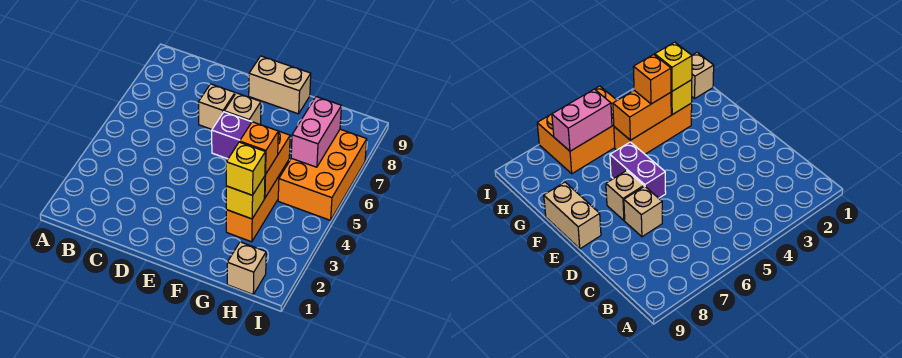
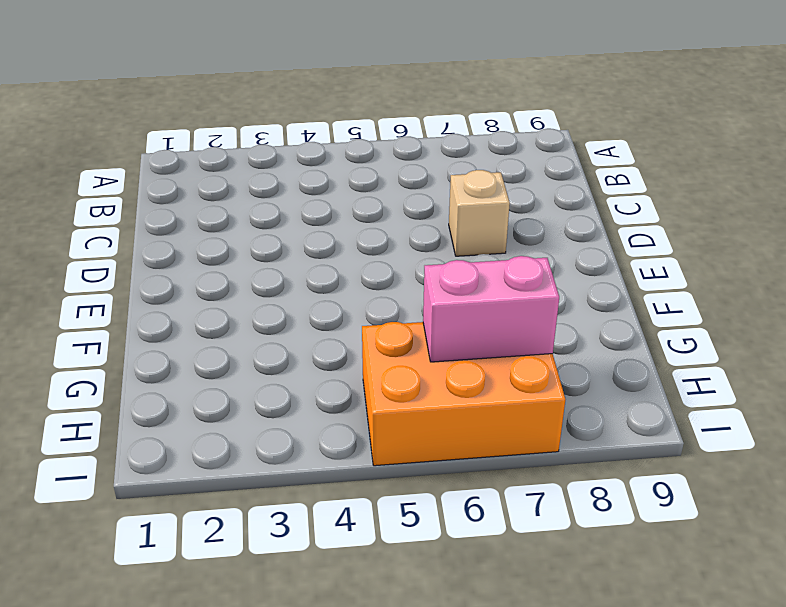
none -> purple brick E6:F6 level 1
none -> tan brick E7 level 1
none -> tan brick E9:F9 level 1

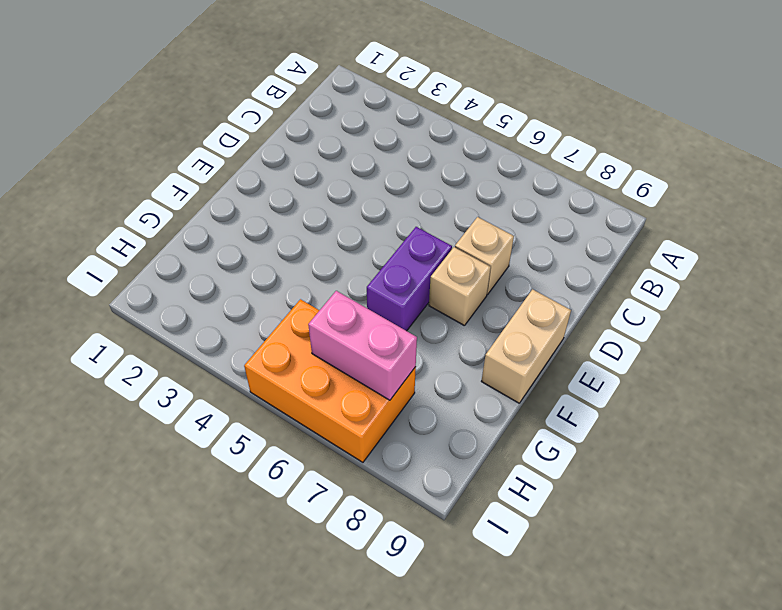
none -> orange brick G3:G5 level 1
none -> tan brick H1 level 1
none -> yellow brick G3 level 2

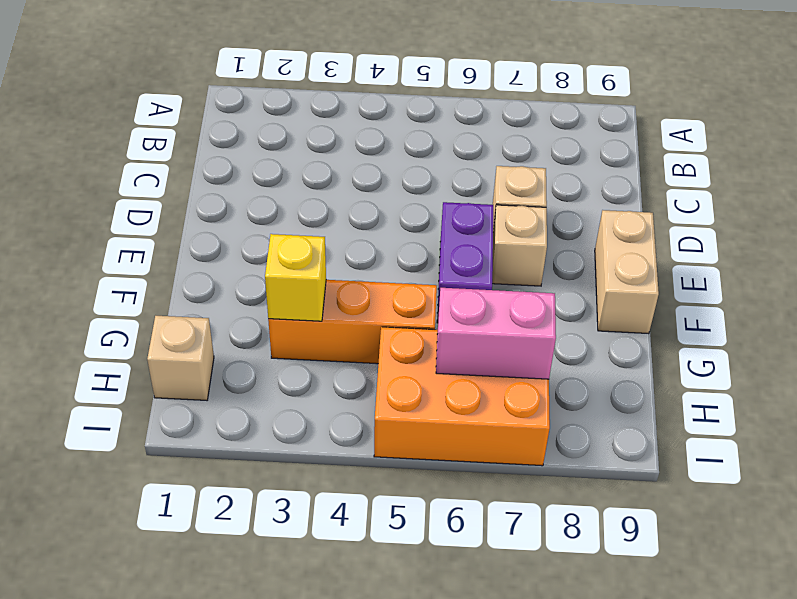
none -> orange brick G4:G5 level 2
none -> yellow brick G3 level 3
none -> orange brick G4 level 3

